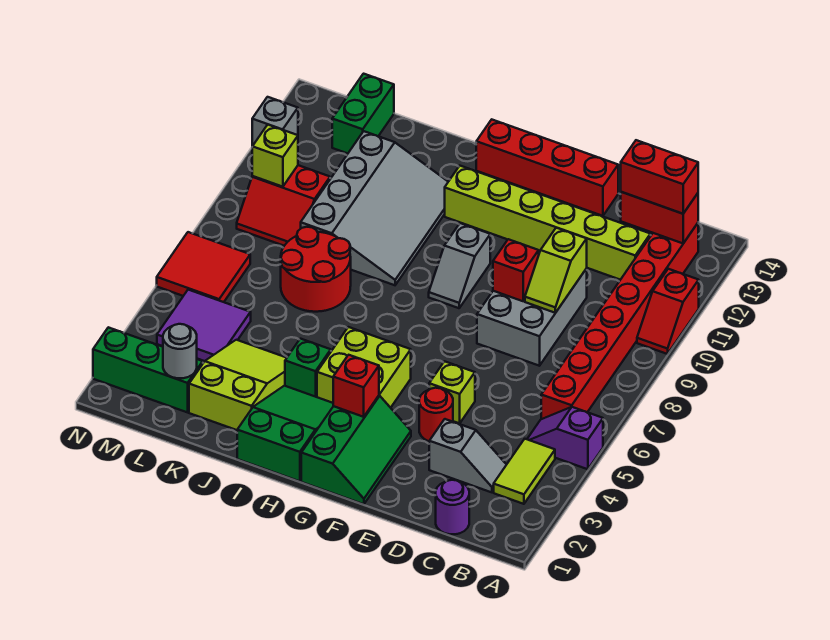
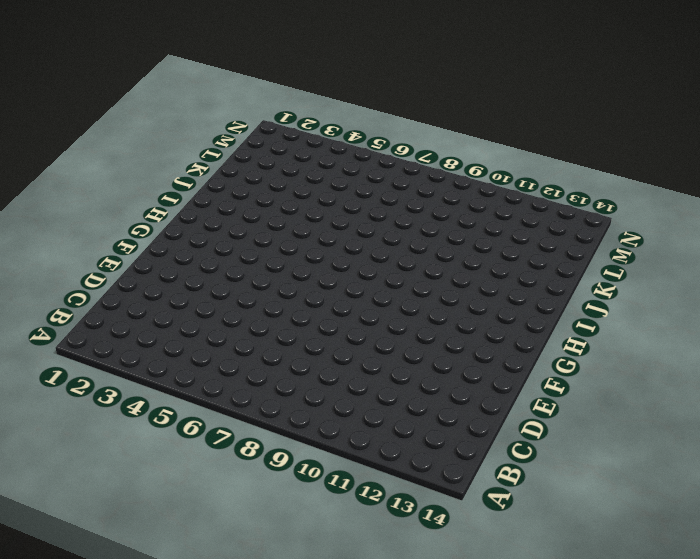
none -> purple slope A5:B5 level 1 top A
none -> red slope A10:A11 level 1 top 11
none -> lime tile B3:B4 level 1
none -> red brick B6:B13 level 1

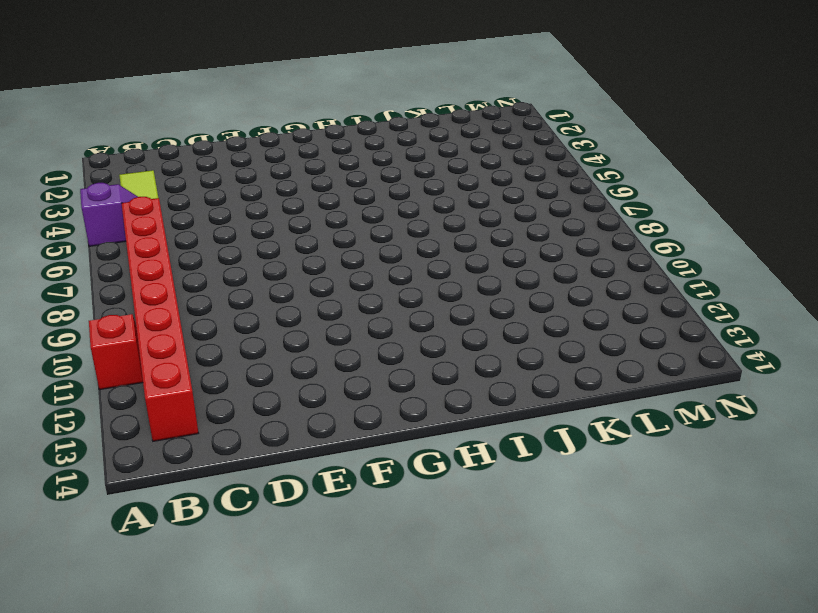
none -> purple round brick C1 level 1
none -> grey slope C3:D3 level 1 top D
none -> lime brick C12:H12 level 1
none -> grey brick D8:E10 level 1

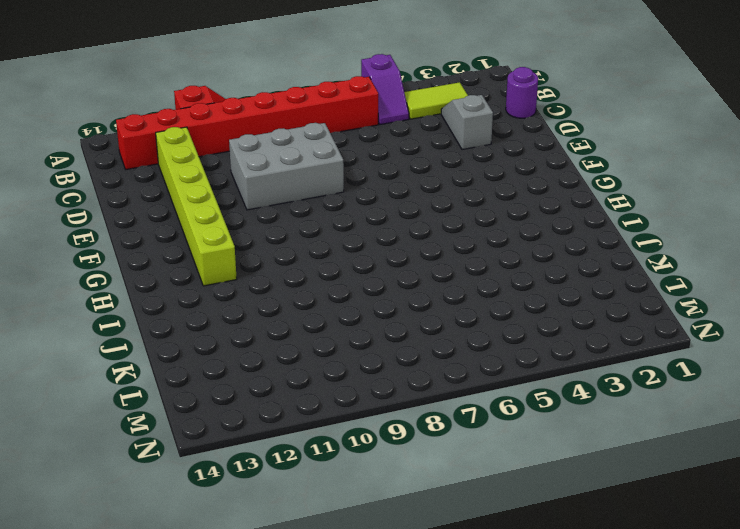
none -> red round brick E4 level 1
none -> lime brick E5 level 1
none -> red brick E14:H14 level 1
none -> green slope F1:G3 level 1 top G

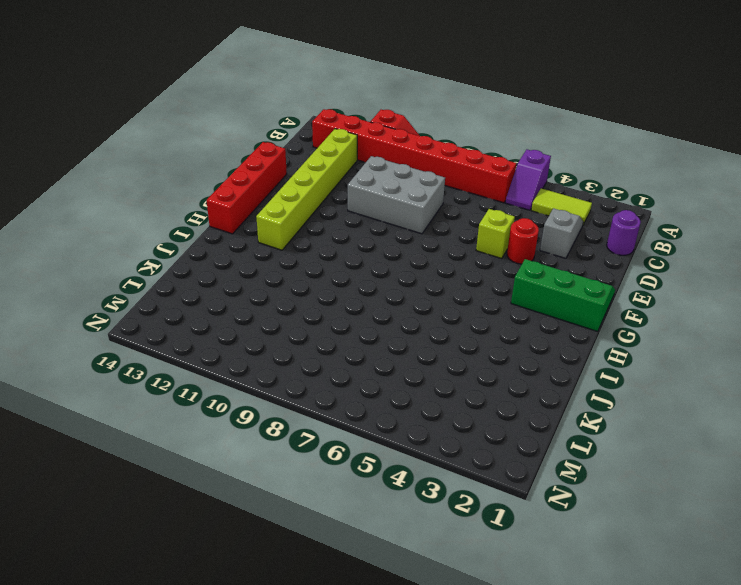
none -> lime brick G4:H5 level 1
none -> grey slope G9:G10 level 1 top 10
none -> green slope H1:I3 level 1 top 1
none -> green brick I4 level 1

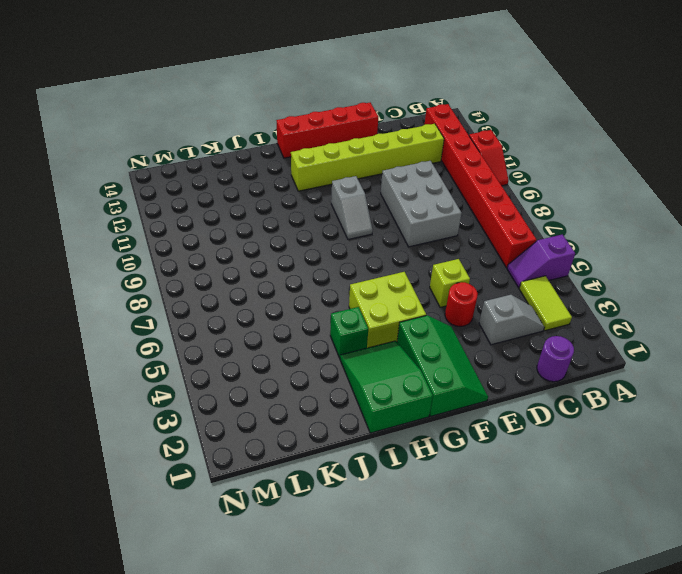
none -> grey slope I9:K12 level 1 top K
none -> lime slope J2:K4 level 1 top 2
none -> red round brick J7:K8 level 1
none -> green brick L2:N2 level 1

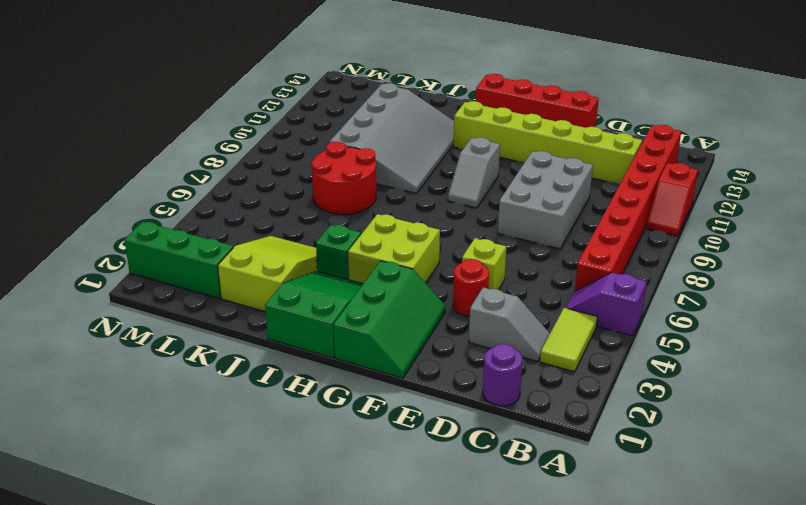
none -> purple tile L4:M5 level 1
none -> red slope L9:M10 level 1 top 10
none -> green brick L13:L14 level 1
none -> red tile M6:N7 level 1

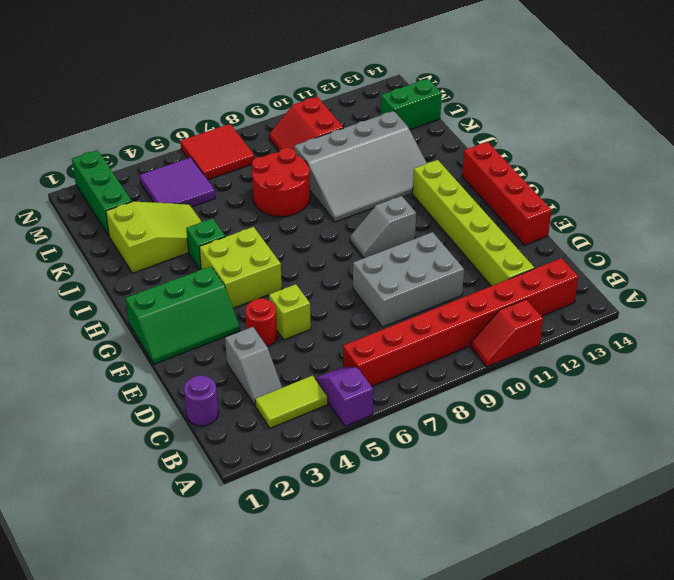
none -> green slope H1:I3 level 1 top 1
none -> grey brick N12 level 1
none -> red brick B13:C13 level 2
none -> lime slope D9:D10 level 2 top 10

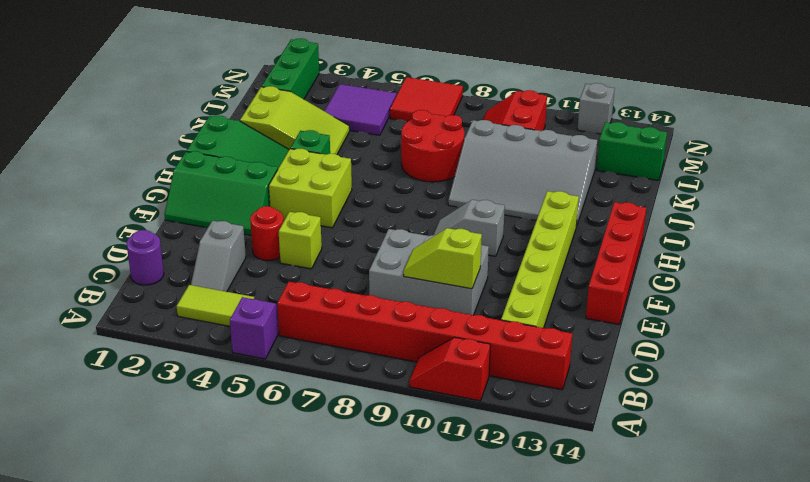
none -> red brick B13:C13 level 2
none -> red brick E9 level 2
none -> red brick G3 level 2
none -> grey round brick L2 level 2

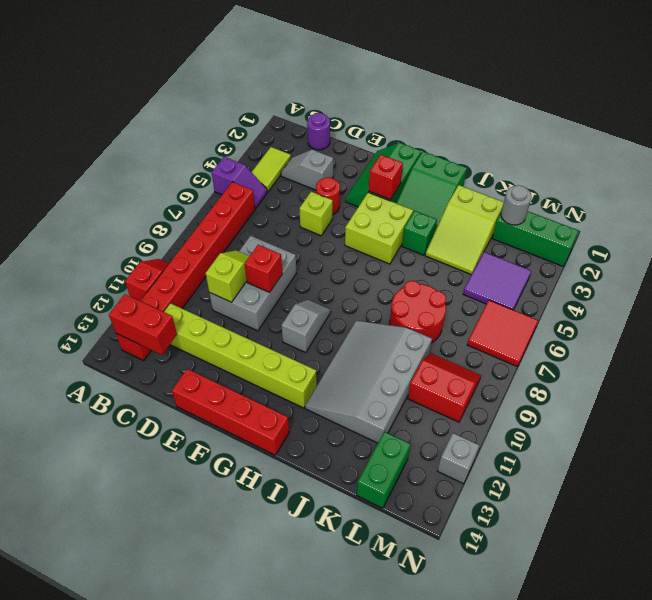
none -> lime brick M10 level 2
none -> red brick B13:C13 level 3

